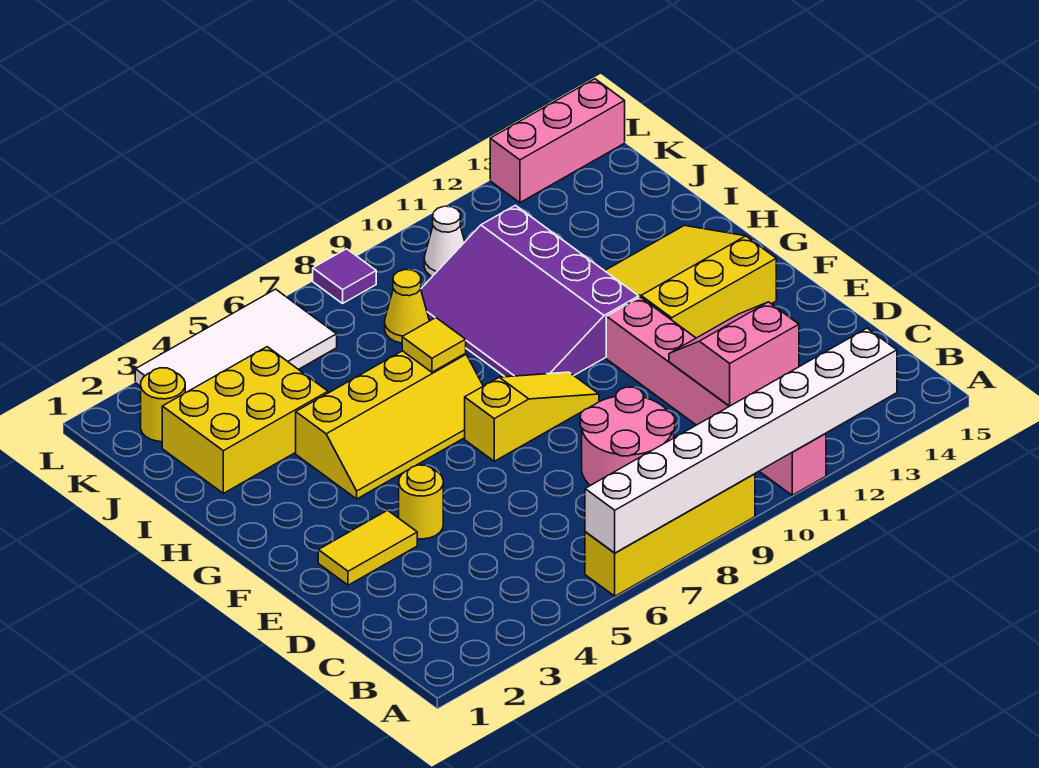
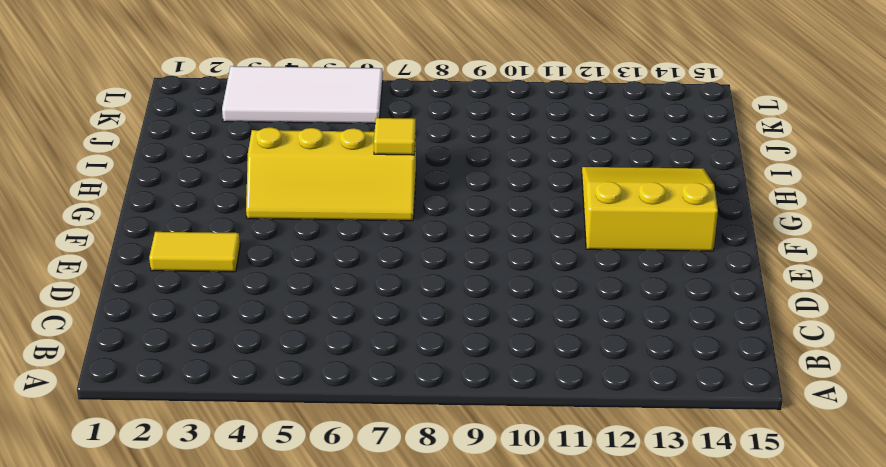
none -> yellow brick A6:A9 level 1
none -> pink brick A11:F11 level 1
none -> pink round brick C8:D9 level 1

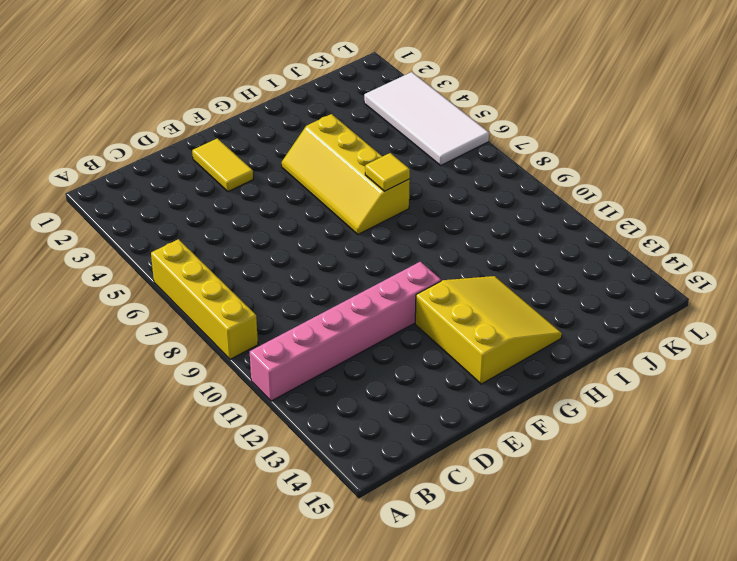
none -> pink round brick C8:D9 level 1
none -> yellow round brick E4 level 1
none -> yellow slope F7:F9 level 1 top 7

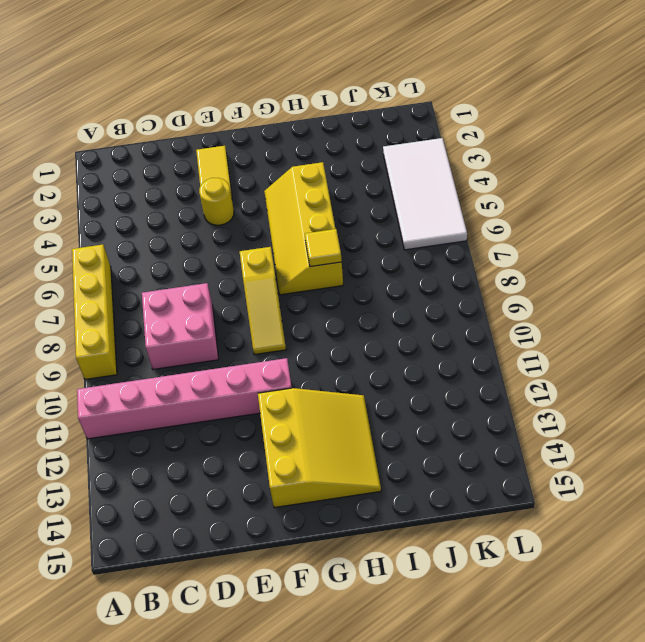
pink brick C8:D9 level 1 -> pink round brick C8:D9 level 1
none -> purple slope G9:J11 level 1 top 11
none -> yellow brick I2:J4 level 1
none -> yellow cone J8 level 1

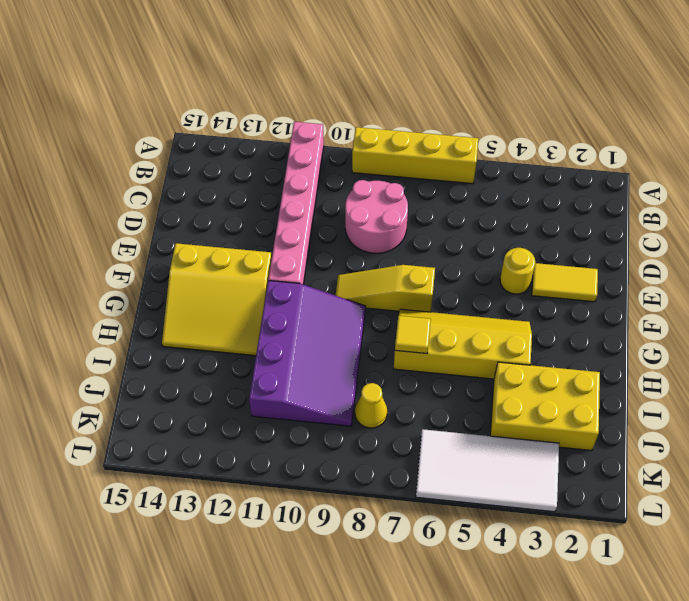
none -> yellow round brick K2 level 1
none -> white cone K10 level 1
none -> purple tile L8 level 1

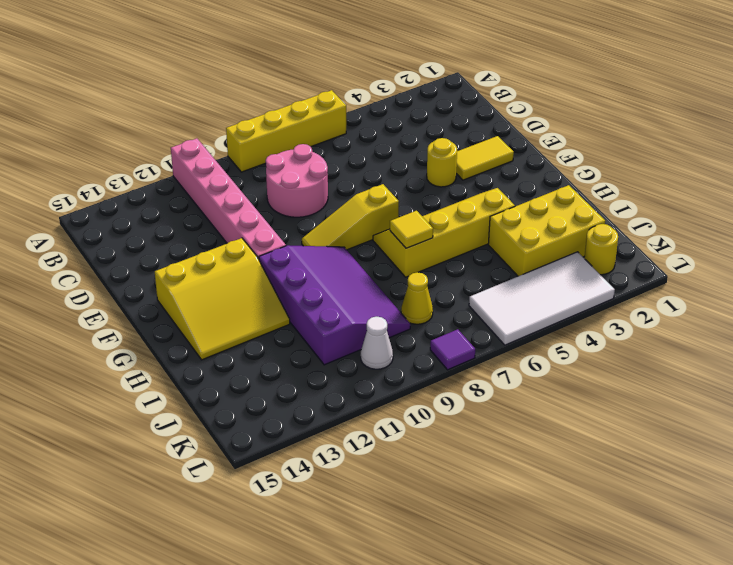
none -> pink brick L13:L15 level 1
none -> white brick A6:A13 level 2
none -> pink slope C11:D12 level 2 top C

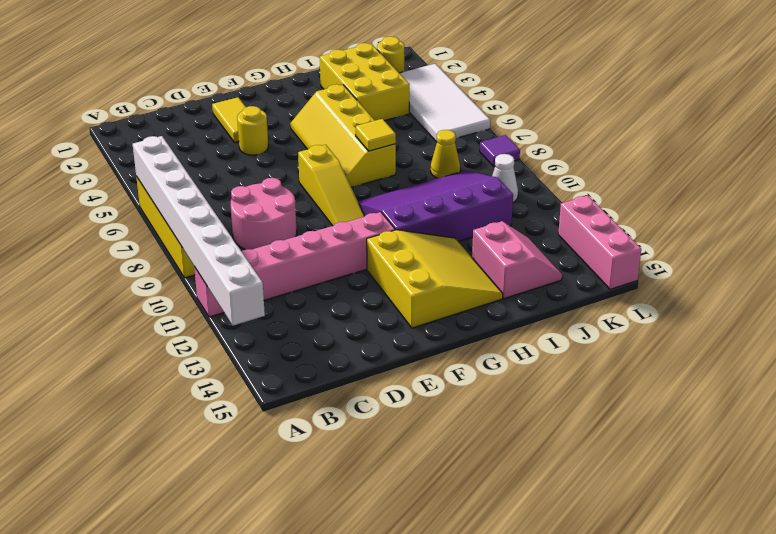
pink slope I13:J14 level 1 top I -> pink slope C11:D12 level 2 top C

